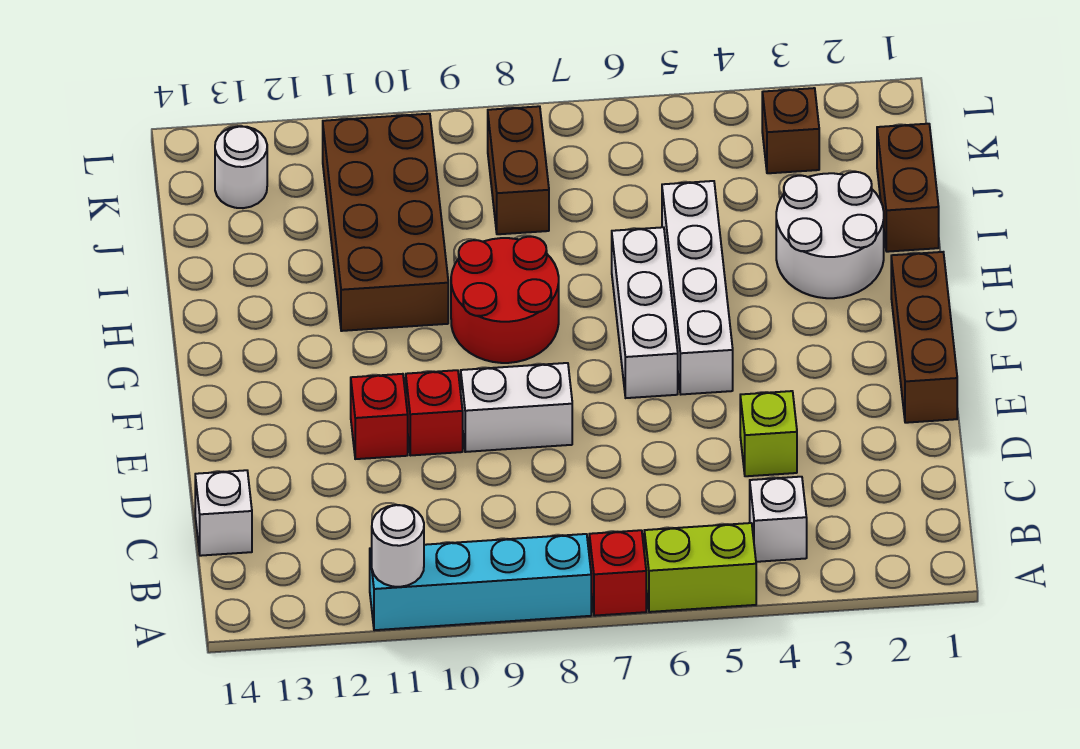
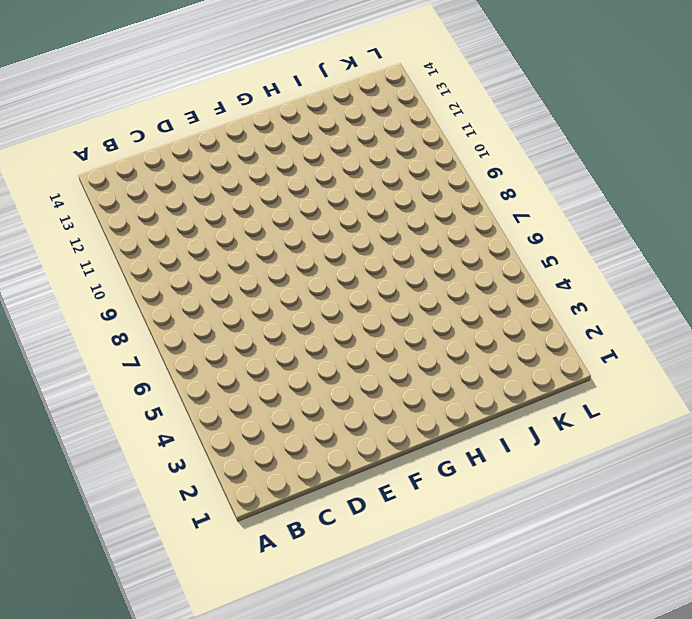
none -> lime brick A5:A6 level 1
none -> red brick A7 level 1
none -> cyan brick A8:A11 level 1

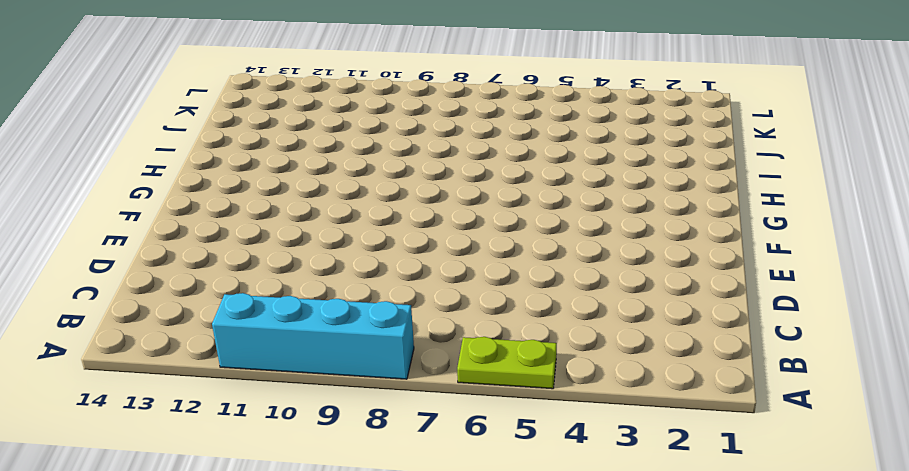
lime plate A5:A6 level 1 -> lime brick A5:A6 level 1
none -> red brick A7 level 1
none -> white brick B4 level 1
none -> white brick C14 level 1

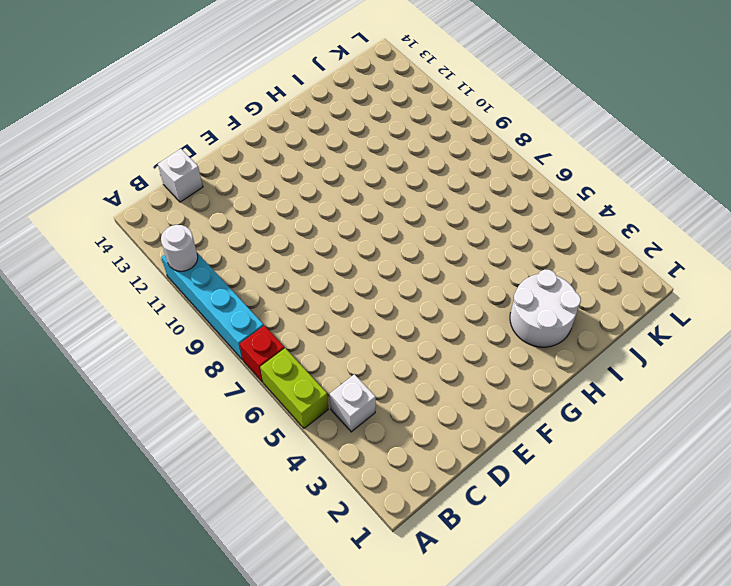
none -> lime brick D4 level 1
none -> brown brick E1:G1 level 1
none -> white brick E8:E9 level 1

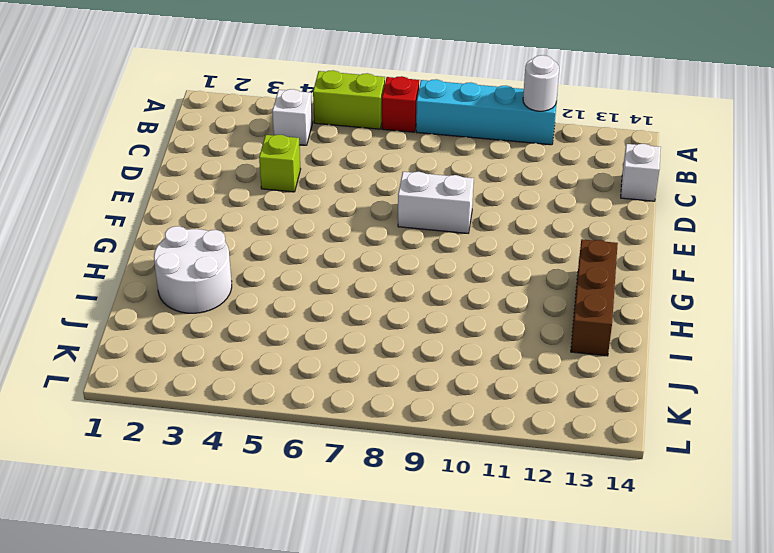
brown brick G13:I13 level 1 -> brown brick E1:G1 level 1
none -> red brick E10 level 1
none -> red brick E11 level 1
none -> white brick F5:I5 level 1

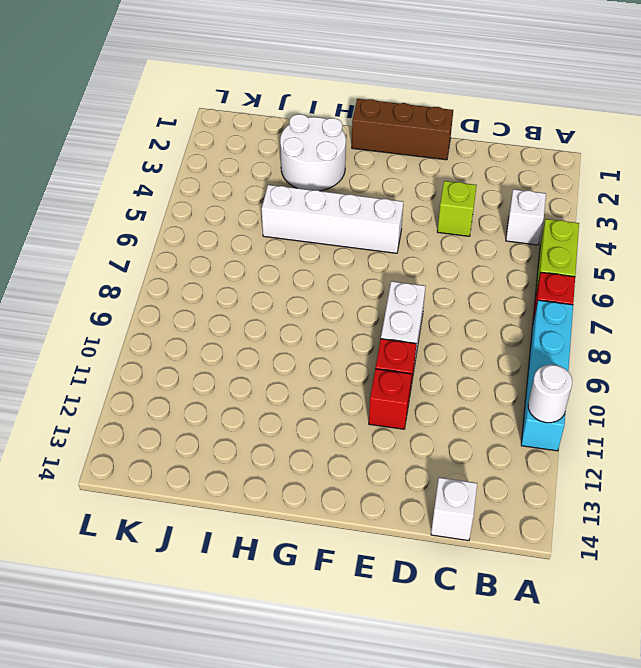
none -> white brick F6:H6 level 1
none -> red round brick G8:H9 level 1
none -> brown brick H10:K11 level 1

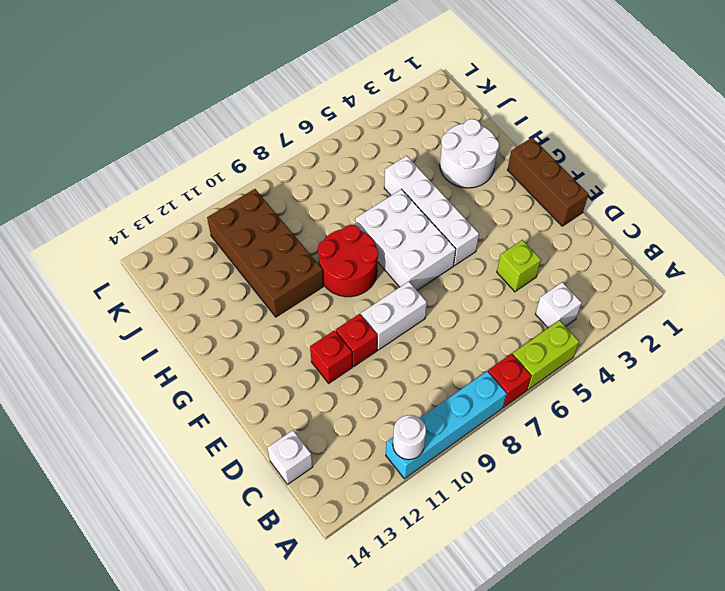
white brick F6:H7 level 1 -> white brick F6:H6 level 1
none -> brown brick I1:J1 level 1
none -> brown brick J8:K8 level 1
none -> brown brick K3 level 1

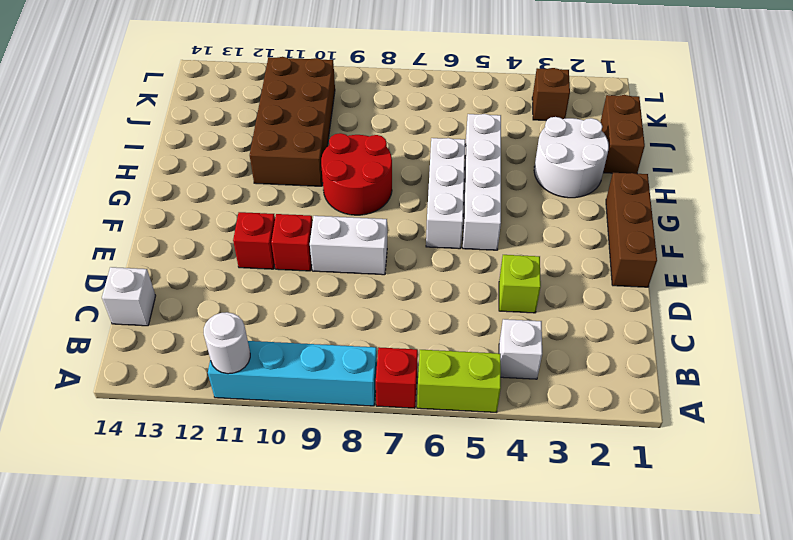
none -> brown brick J8:K8 level 1
none -> white round brick K13 level 1

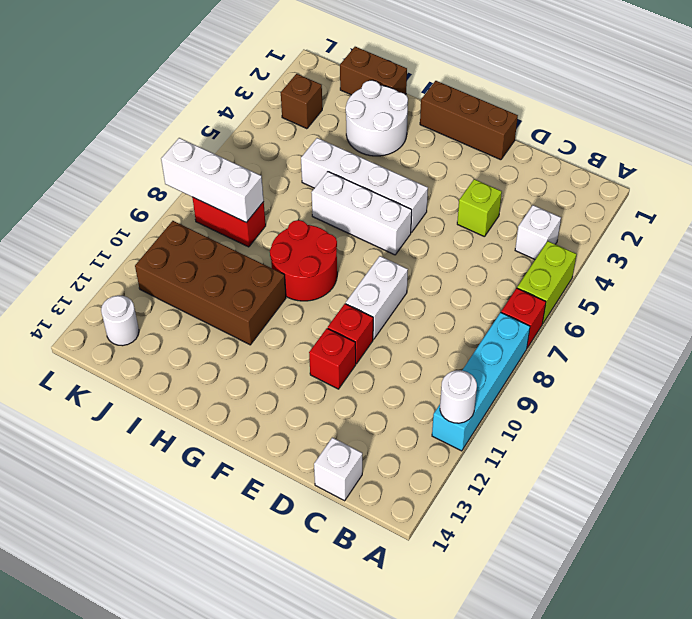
red brick J8:K8 level 1 -> brown brick J8:K8 level 1
white brick J8:L8 level 2 -> none

